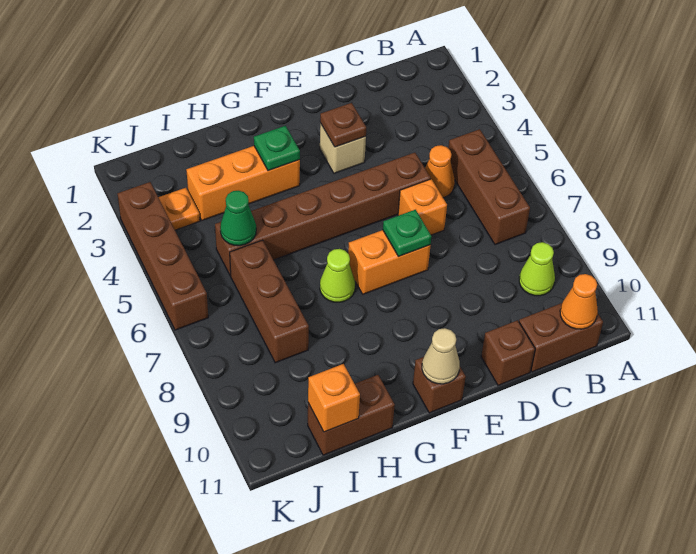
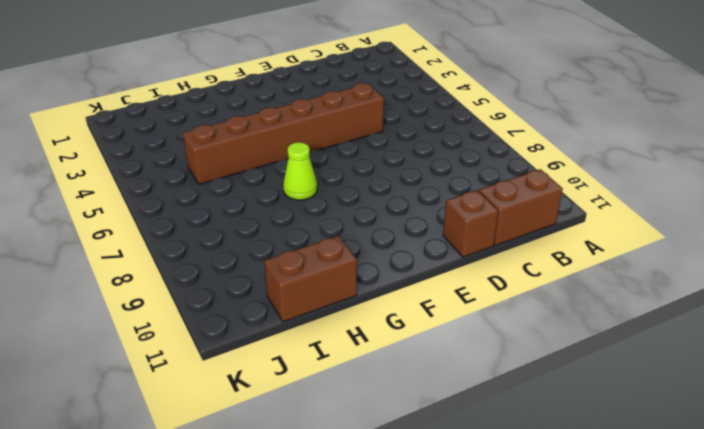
none -> brown brick B5:B7 level 1
none -> lime cone B9 level 1
none -> orange cone C5 level 1

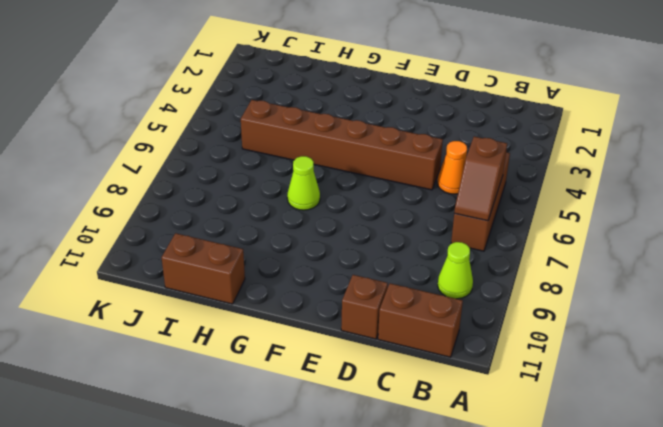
brown slope B6:B7 level 2 top 6 -> none
none -> orange brick D6 level 1
none -> tan brick E3 level 1
none -> orange brick E7:F7 level 1

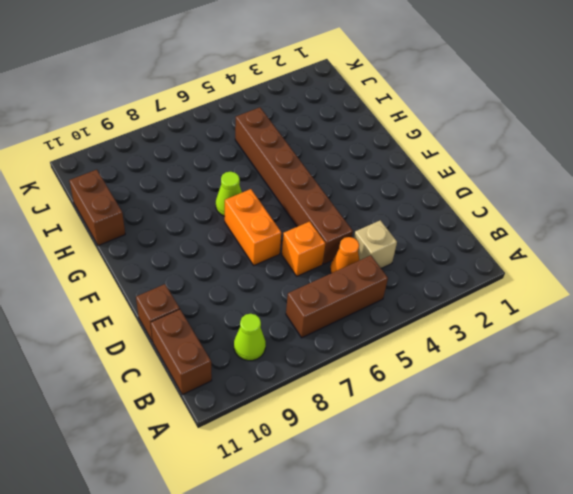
tan brick C4 level 1 -> tan brick E3 level 1
none -> brown brick F11 level 1
none -> orange brick G3:I3 level 1
none -> brown brick I6:I8 level 1

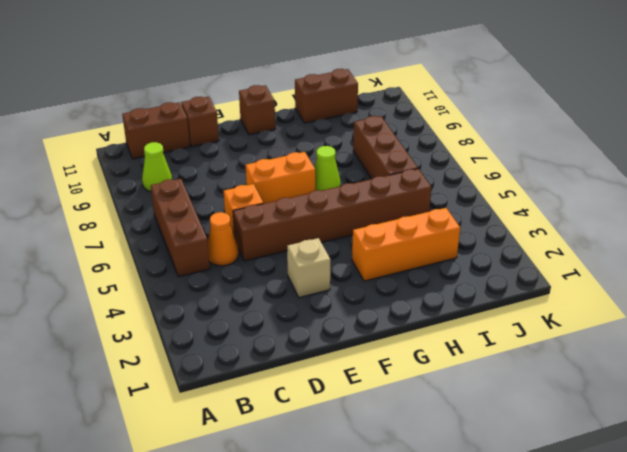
none -> orange plate J3 level 1
none -> brown brick K3:K6 level 1
none -> orange cone B11 level 2

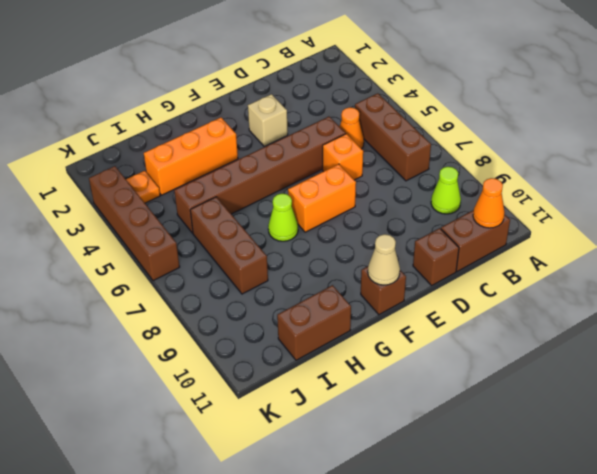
none -> brown plate E3 level 2
none -> green plate E7 level 2
none -> green plate G3 level 2

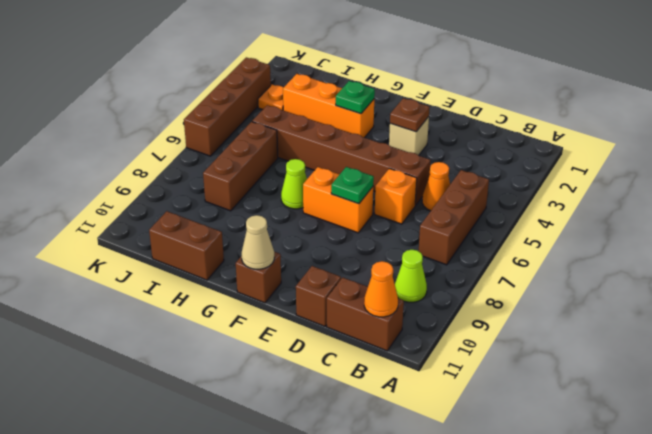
none -> green cone I5 level 2
none -> orange brick I11 level 2

